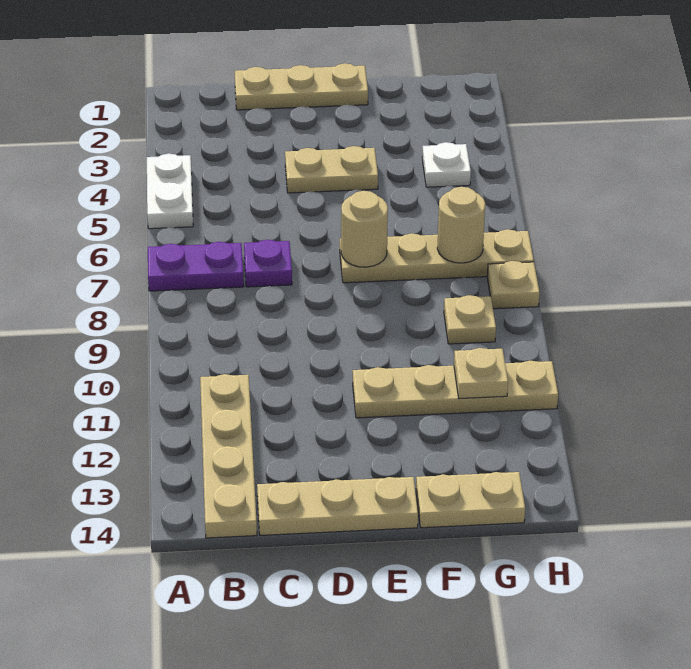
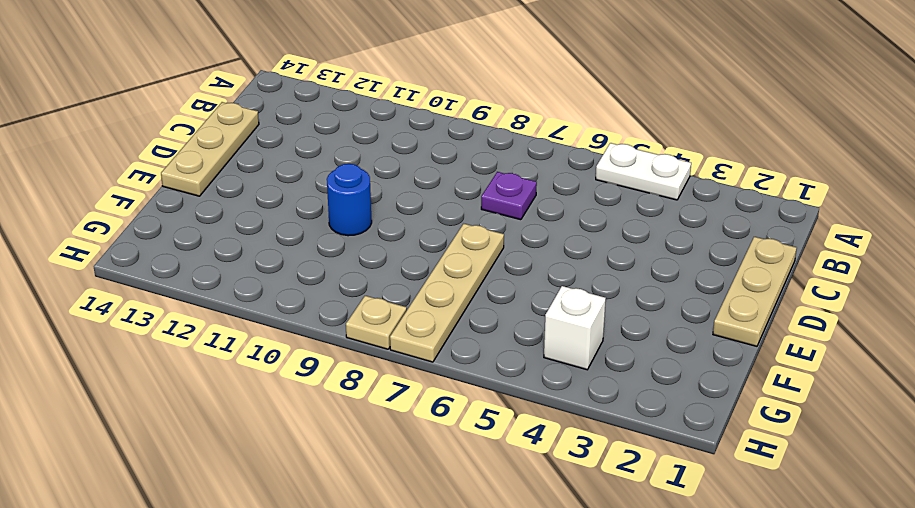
blue round brick E10 level 1 -> none
white brick G4 level 1 -> white plate G4 level 1
none -> purple plate A7:B7 level 1
none -> tan plate B11:B14 level 1
none -> tan plate D4:E4 level 1

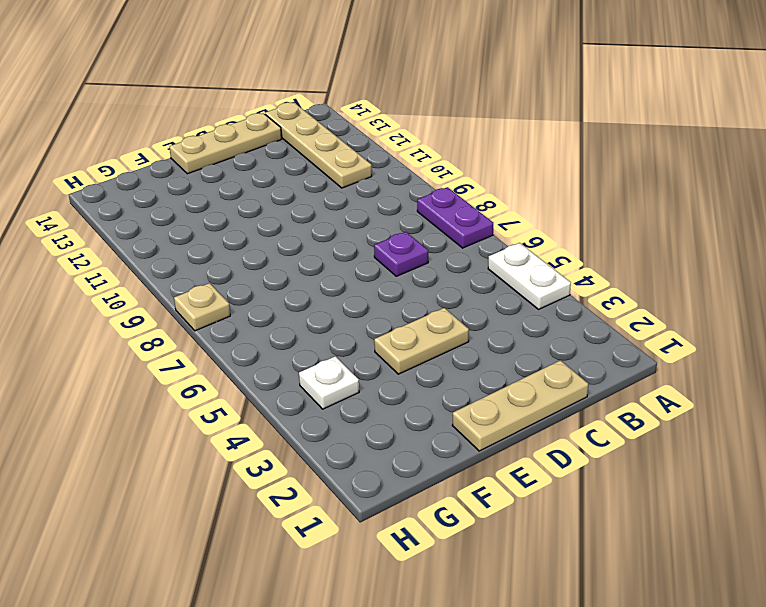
purple plate A7:A8 level 1 -> purple plate A7:B7 level 1
none -> tan plate E7:H7 level 1
none -> tan plate E11:H11 level 1
none -> tan plate F14:G14 level 1

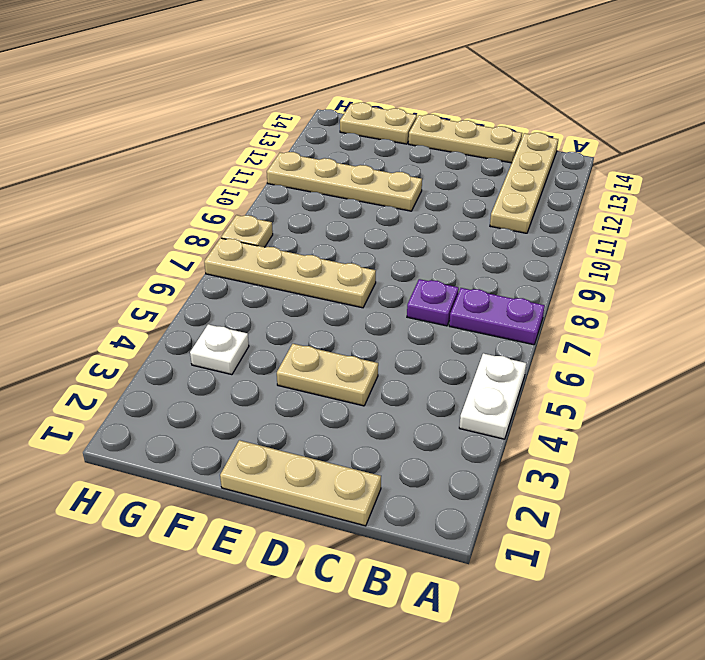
none -> tan plate G9 level 1
none -> tan round brick E7 level 2
none -> tan round brick G7 level 2

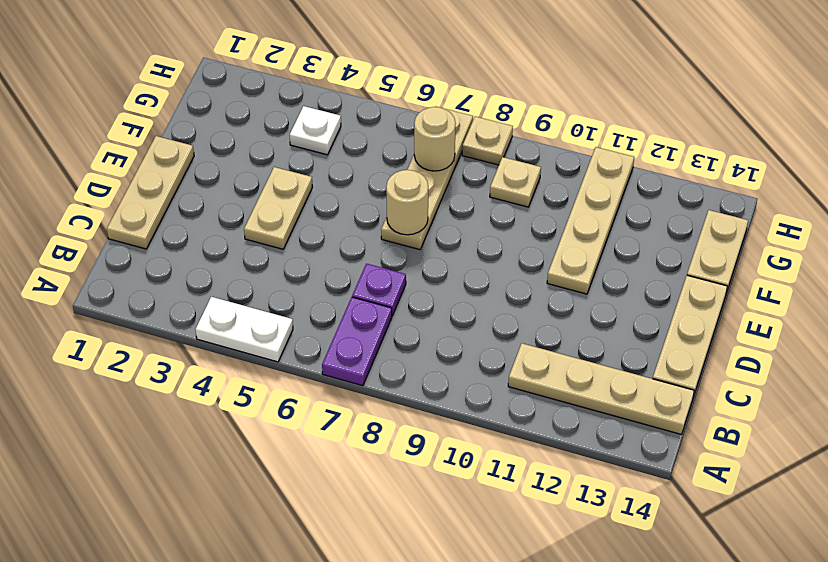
none -> tan plate G11 level 2

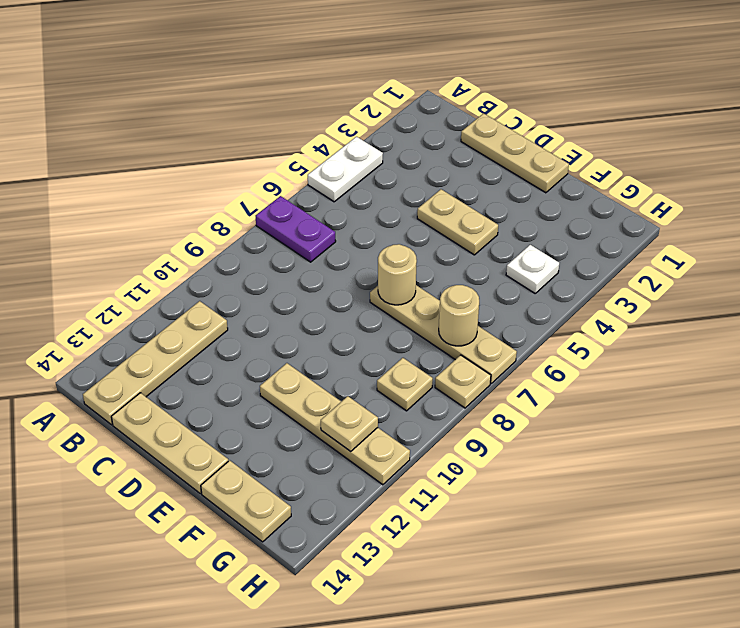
none -> purple plate C7 level 1

